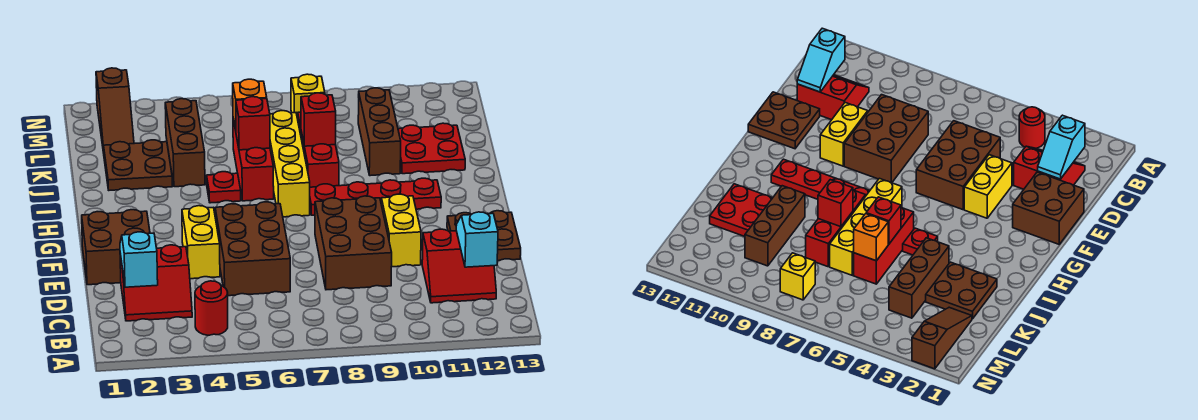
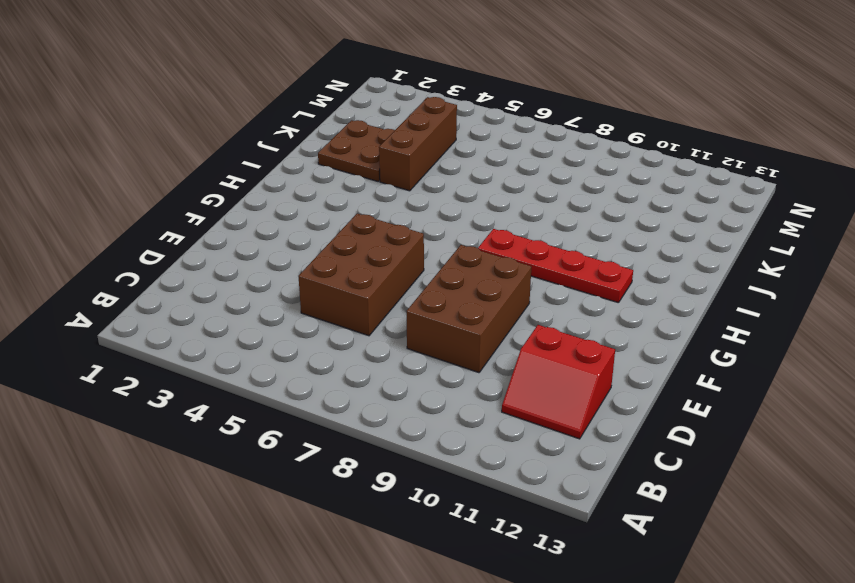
none -> red round brick B4 level 1
none -> red slope C2:D3 level 1 top D
none -> brown brick E1:F2 level 1

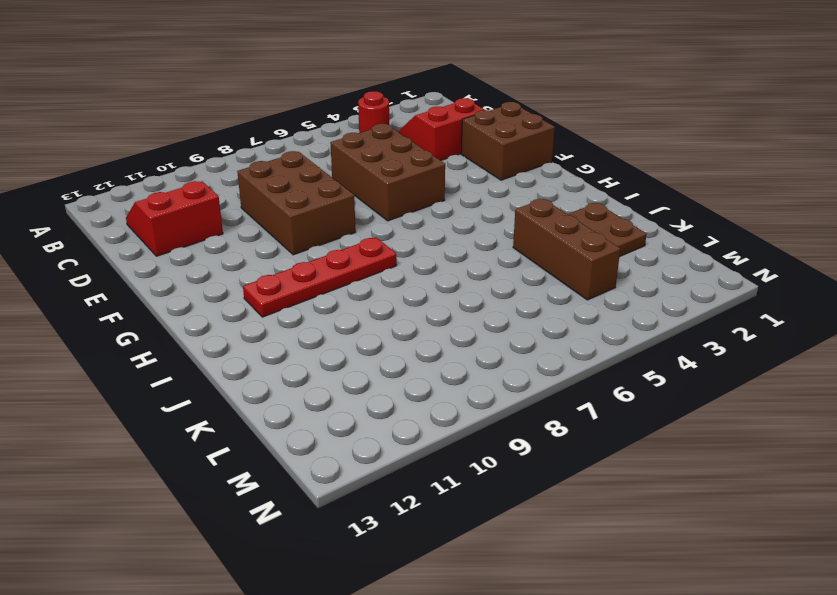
none -> yellow brick E4:F4 level 1
none -> yellow brick E10:F10 level 1
none -> brown plate E12:F13 level 1

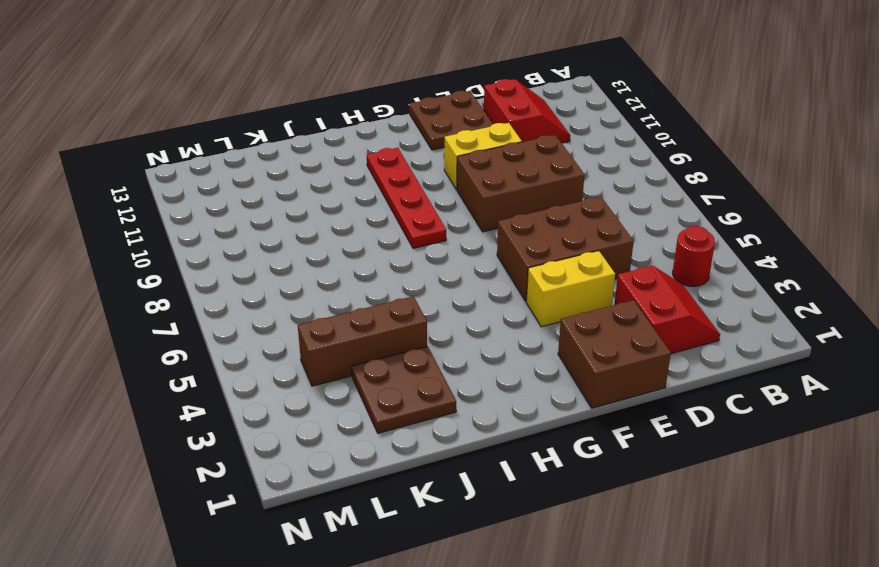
none -> yellow brick H7:K7 level 1
none -> red plate I5 level 1
none -> red brick I6:K6 level 1

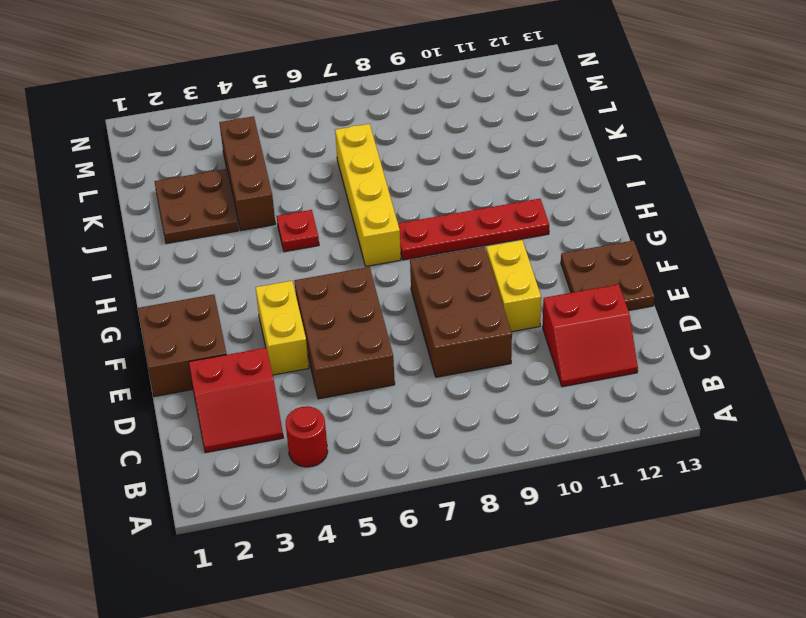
none -> red brick I6:K6 level 1
none -> red brick I8:K8 level 1
none -> brown brick J10:L10 level 1

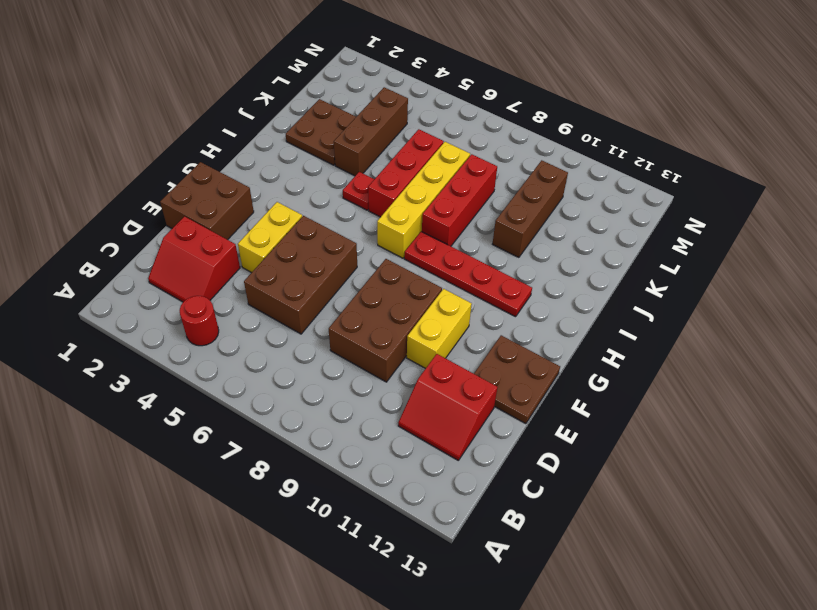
none -> red plate J11:K12 level 1
none -> brown slope L2:N2 level 1 top N
none -> yellow brick M8 level 1

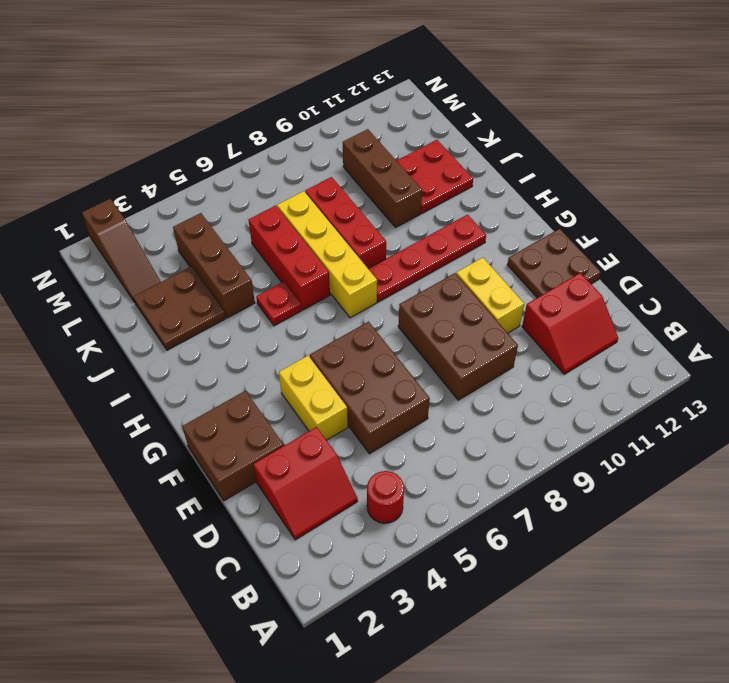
none -> yellow brick M8 level 1
none -> cyan slope C2:D2 level 2 top C
none -> cyan slope C12:D12 level 2 top C

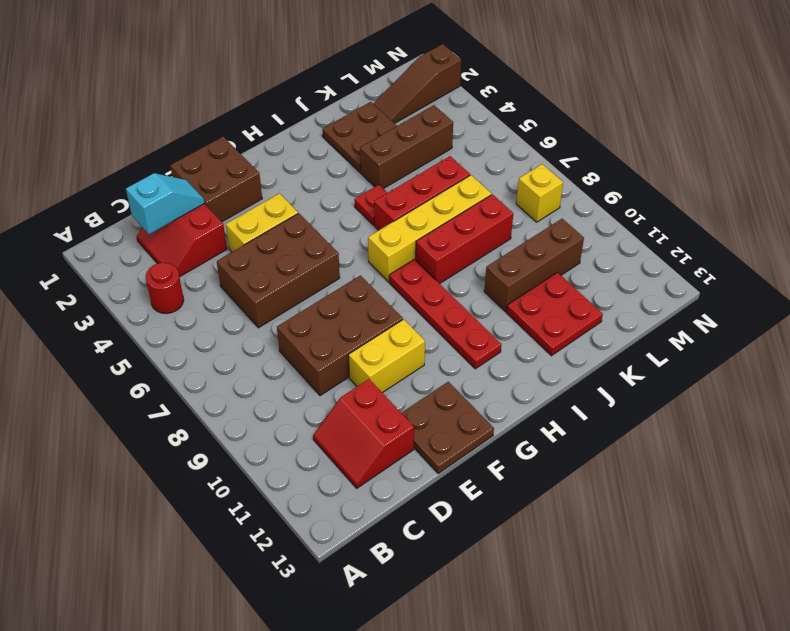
none -> cyan slope C12:D12 level 2 top C
none -> red brick J6 level 2
none -> red brick J8 level 2

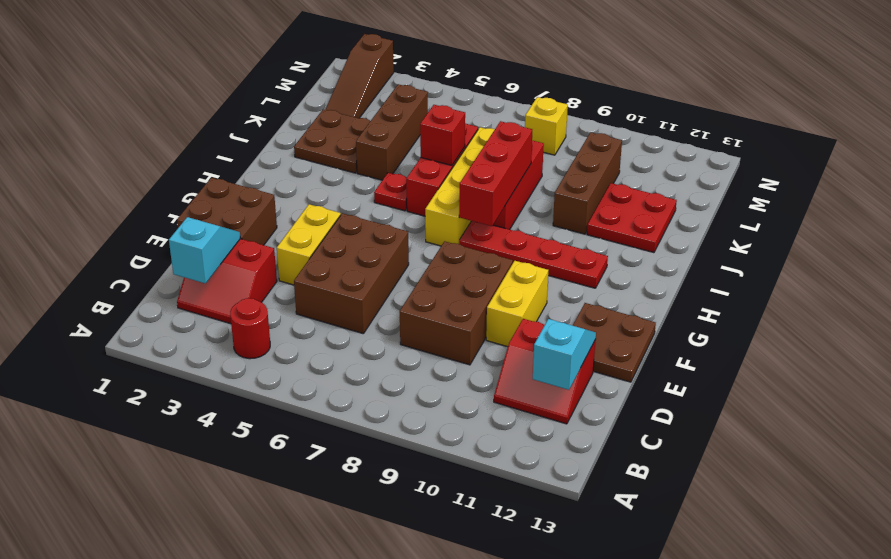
red brick H8:J8 level 2 -> red brick J8 level 2
none -> orange brick K6 level 2

